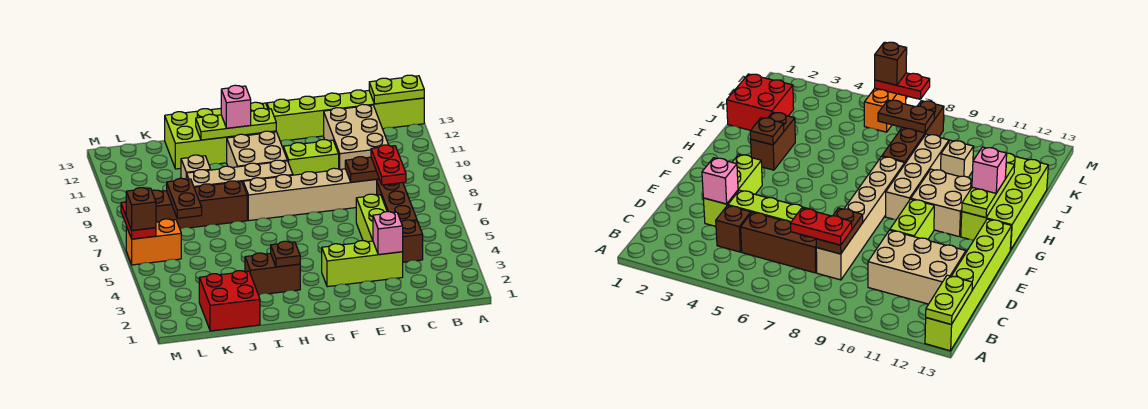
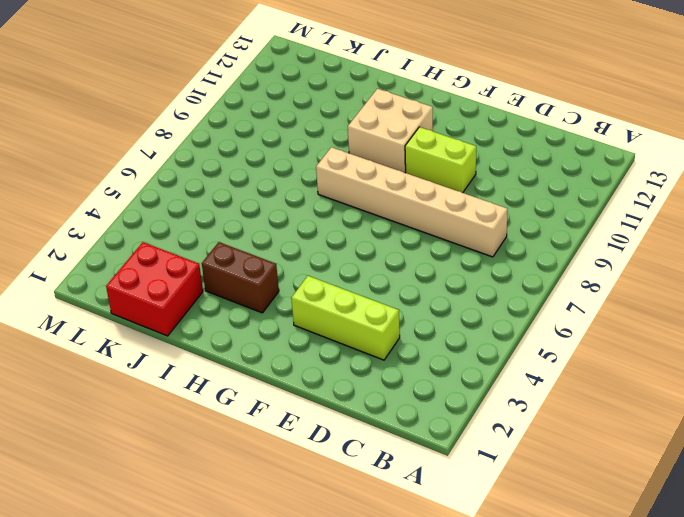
none -> lime brick A13:F13 level 1
none -> brown brick C4 level 1
none -> brown brick C5:C7 level 1

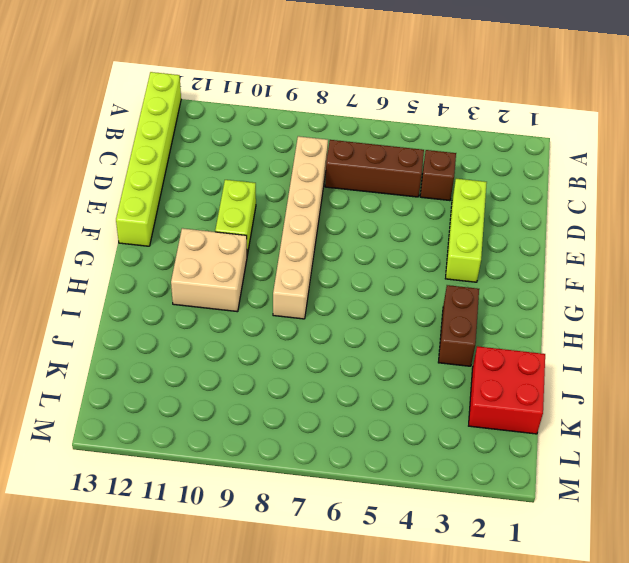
none -> tan brick C10:D12 level 1
none -> lime brick D4:D6 level 1
none -> tan brick G9:J9 level 1

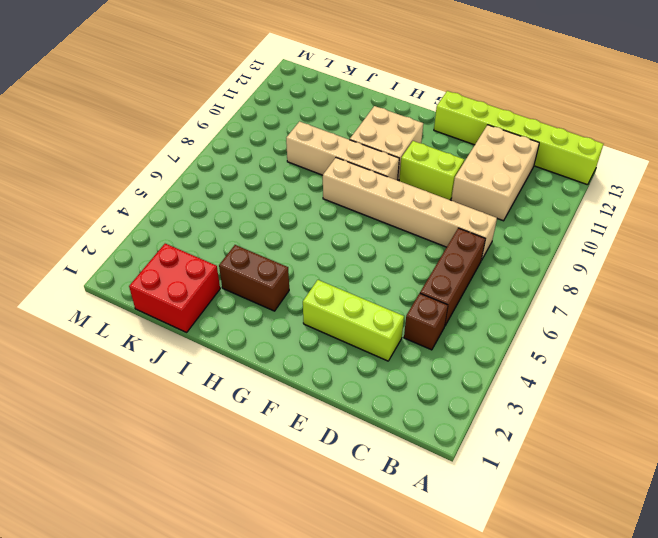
none -> lime brick D4:D6 level 1
none -> lime brick G12:J13 level 1
none -> brown brick I8:L8 level 1

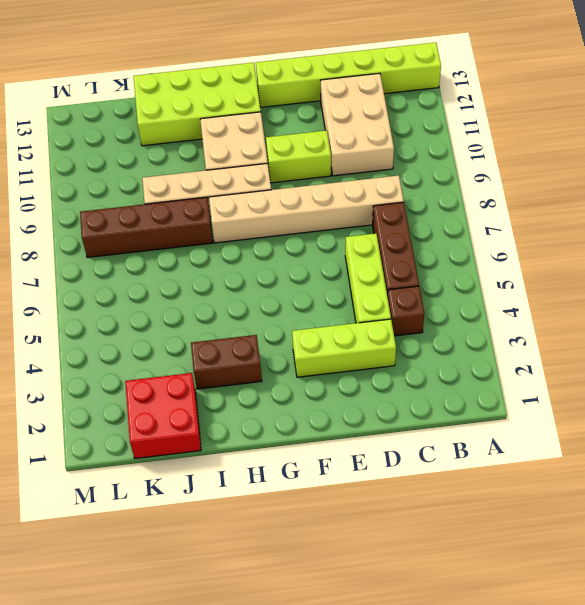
none -> tan brick J10 level 1
none -> orange brick L6:M6 level 1
none -> lime plate A13:B13 level 2

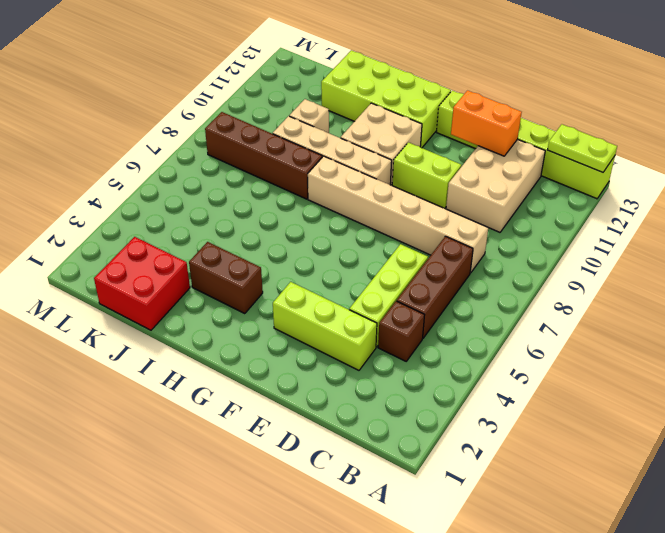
orange brick D12:E12 level 2 -> orange brick L6:M6 level 1
none -> brown plate C8:D8 level 2
none -> pink brick D3 level 2
none -> lime plate G12:I12 level 2

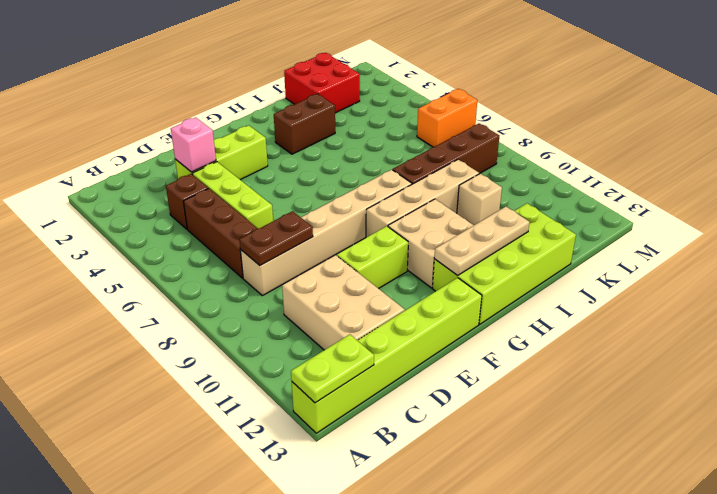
tan plate G12:I12 level 2 -> lime plate G12:I12 level 2
none -> brown plate H3 level 2
none -> brown plate K7:K8 level 2
none -> red plate M6:M7 level 2

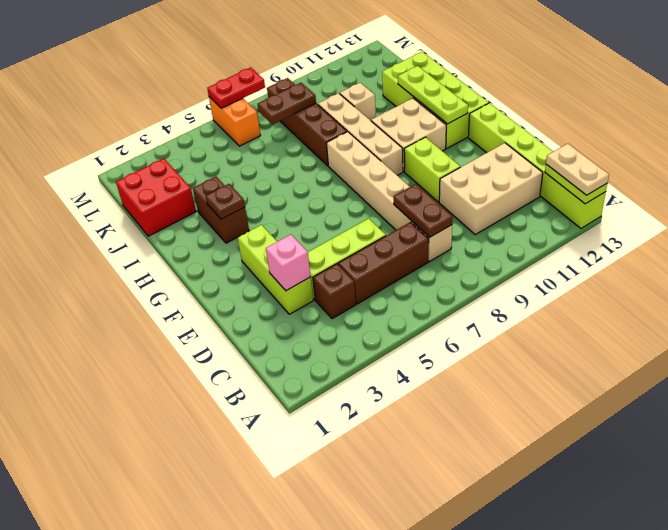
tan plate A13:B13 level 3 -> none
none -> red plate C7:C8 level 3
none -> pink brick H12 level 3
none -> brown brick M6 level 3

